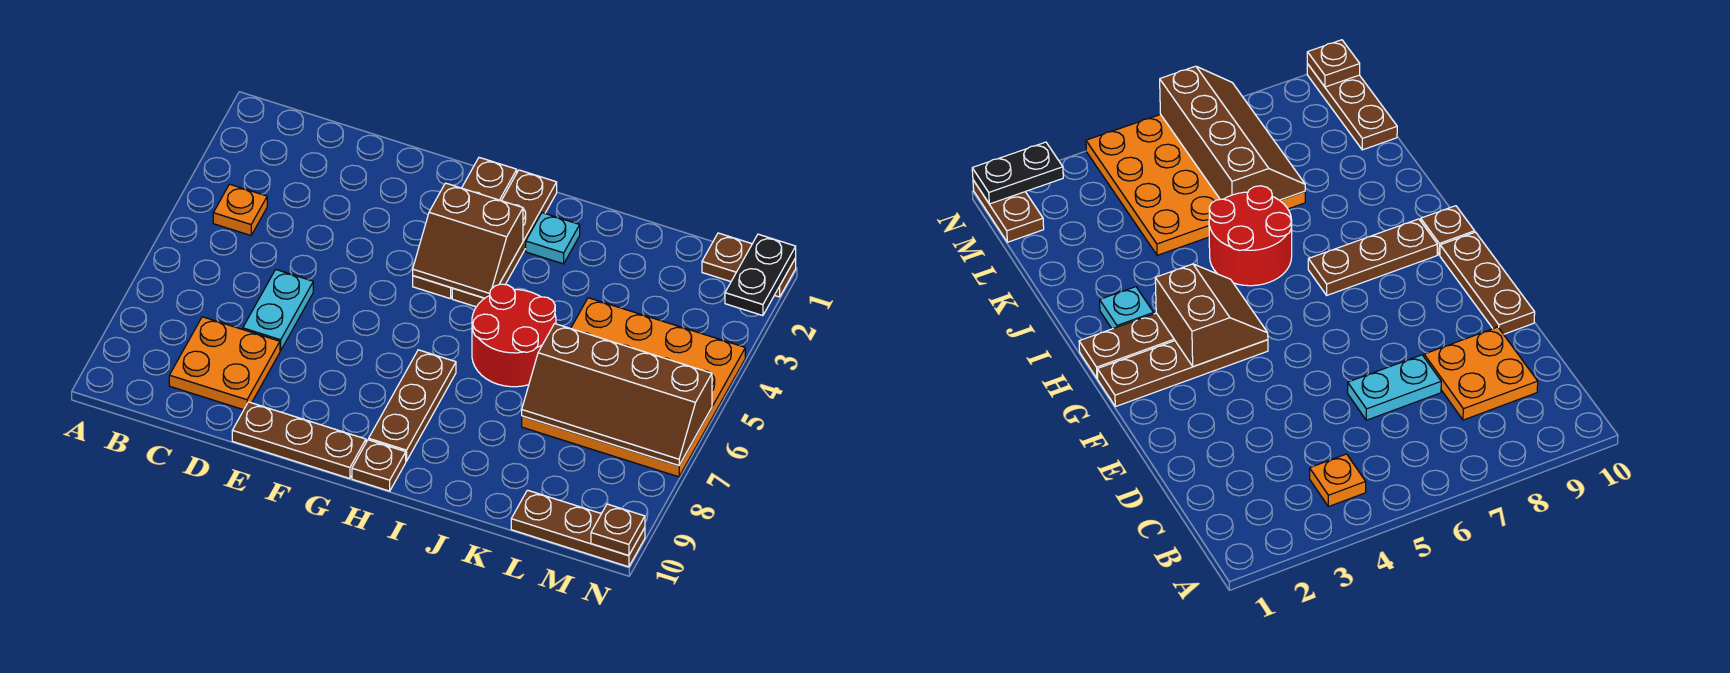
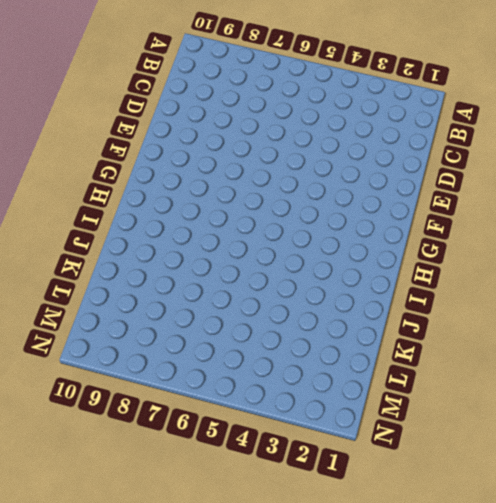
none -> orange plate B4 level 1
none -> orange plate C8:D9 level 1
none -> cyan plate D6:D7 level 1

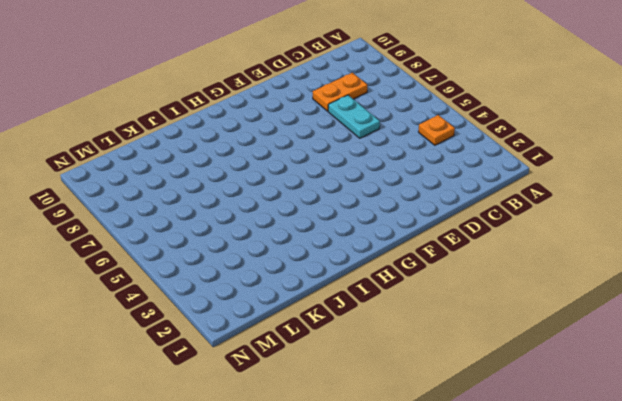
orange plate C8:D8 level 1 -> orange plate C8:D9 level 1
none -> brown plate E10:G10 level 1
none -> brown plate G1:G4 level 1
none -> brown plate H1:H4 level 1

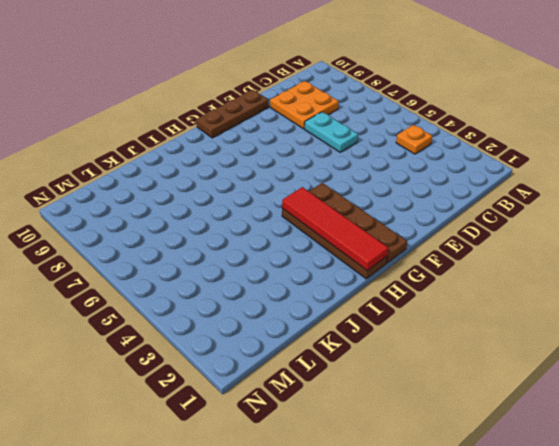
red tile H1:H4 level 2 -> brown slope G3:H4 level 2 top 3
none -> brown plate H7:H9 level 1
none -> brown plate H10 level 1
none -> cyan plate I2 level 1

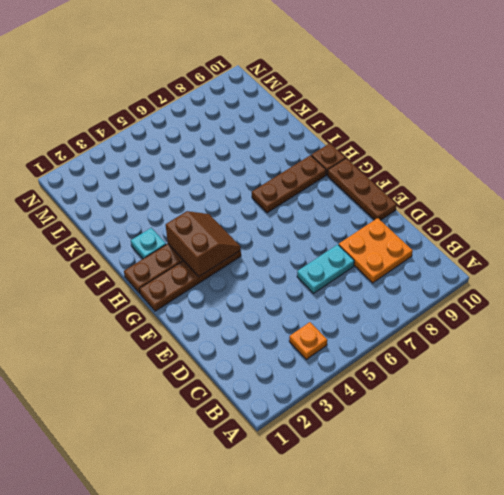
none -> red round brick I5:J6 level 1
none -> orange plate K4:N7 level 1
none -> brown plate L10:N10 level 1

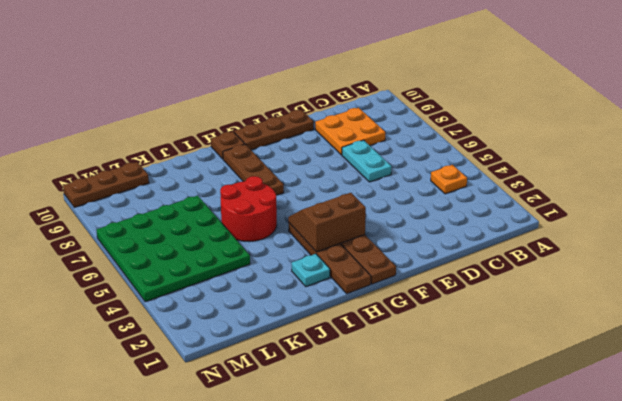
green plate K4:N7 level 1 -> orange plate K4:N7 level 1
none -> brown plate M1:N1 level 1
none -> brown slope K6:N7 level 2 top 6
none -> black plate N1:N2 level 2

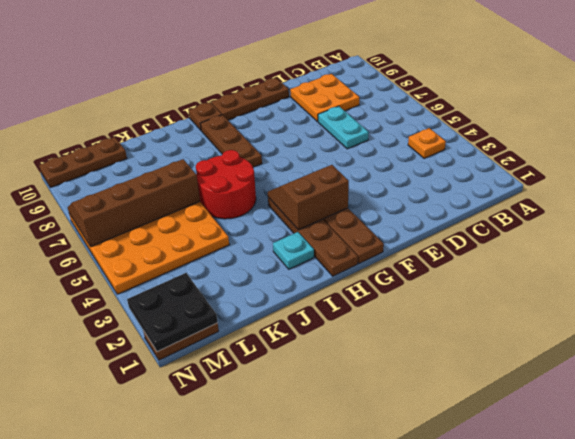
black plate M1:N2 level 2 -> black plate N1:N2 level 2
none -> brown plate N10 level 2

